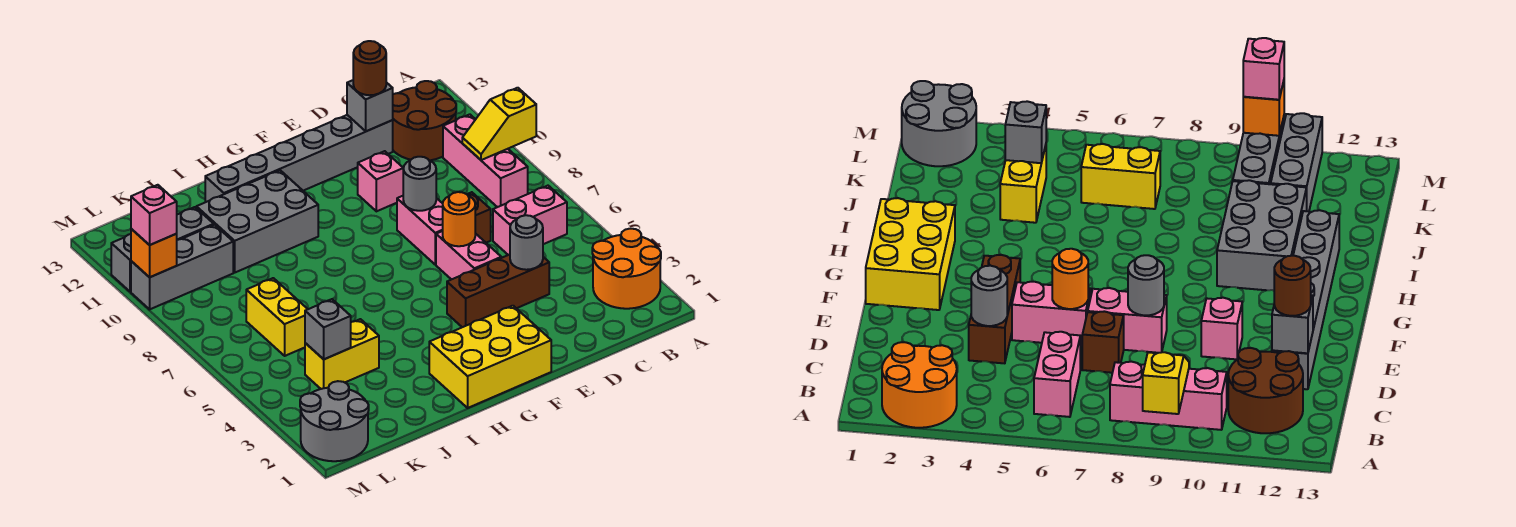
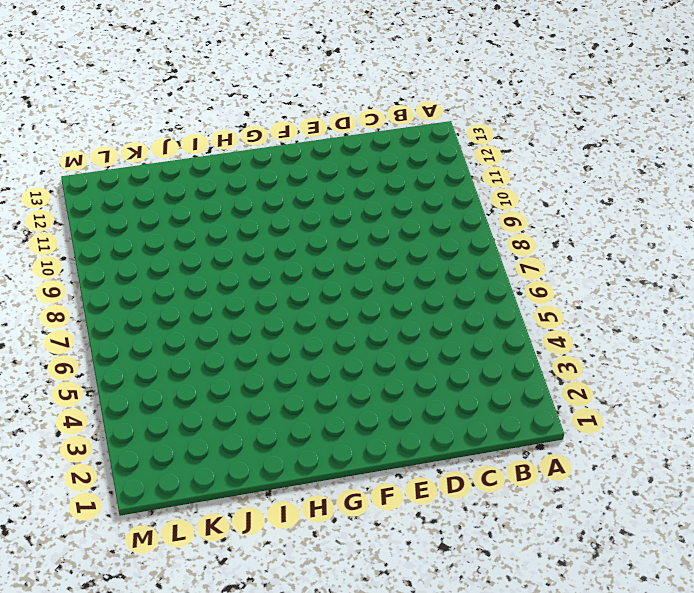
none -> orange round brick A2:B3 level 1
none -> pink brick B6:C6 level 1
none -> pink brick B8:B10 level 1

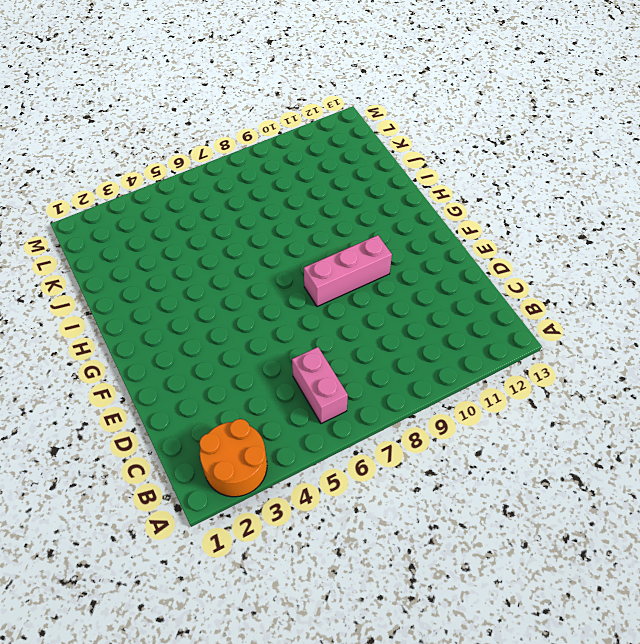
pink brick F8:F10 level 1 -> pink brick B8:B10 level 1
none -> brown round brick B11:C12 level 1
none -> brown brick D4:F4 level 1
none -> brown brick D7 level 1

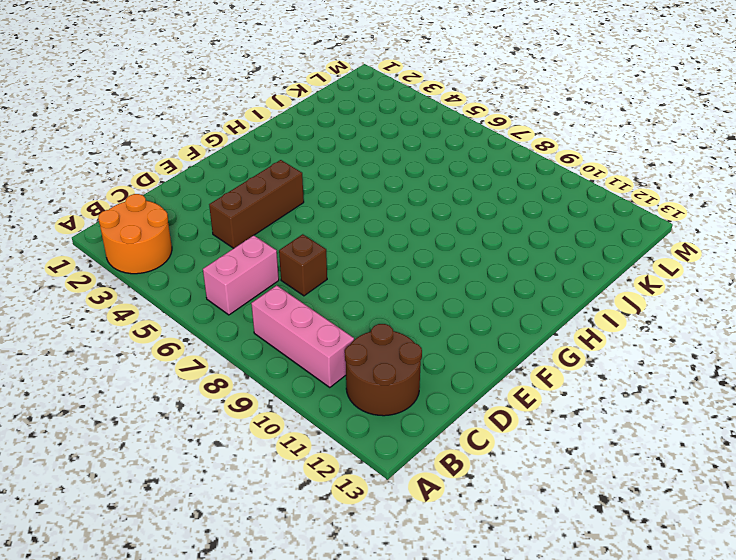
none -> grey brick D12:I12 level 1
none -> pink brick E5:E6 level 1
none -> pink brick E7:E8 level 1

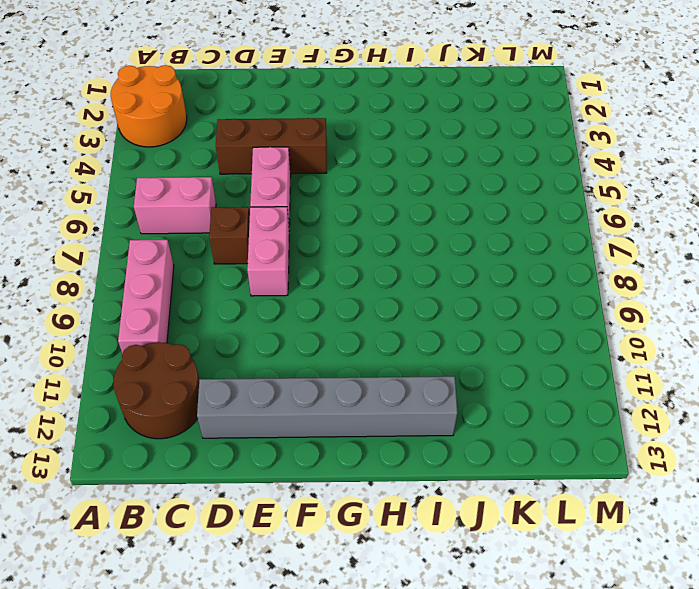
none -> pink brick E10 level 1
none -> yellow brick F1:H2 level 1
none -> grey brick H10:J11 level 1

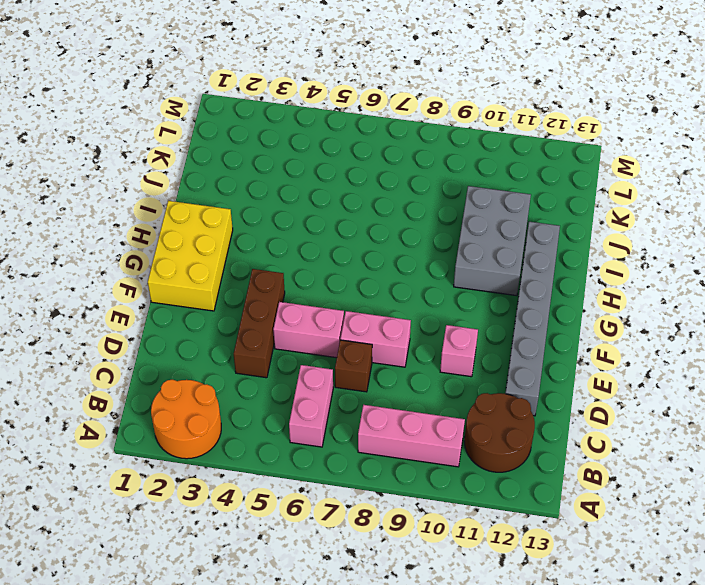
none -> yellow brick J4:K4 level 1
none -> yellow brick K6:K7 level 1
none -> grey brick K10:M10 level 1

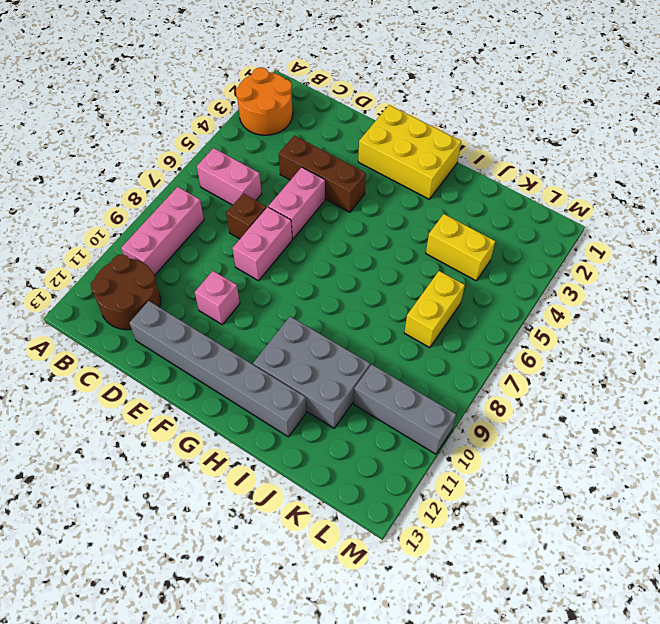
none -> grey brick K11:M11 level 1
none -> grey round brick L1:M2 level 1
none -> yellow slope A9:B9 level 2 top A

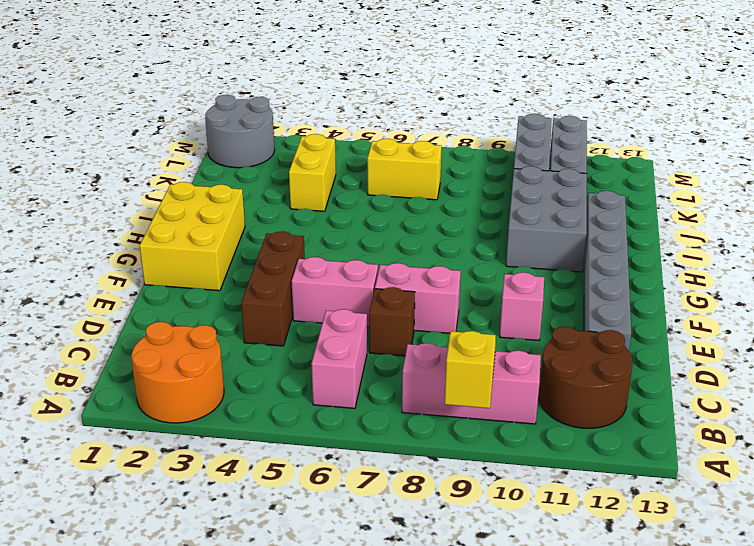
none -> grey round brick D4 level 2
none -> grey brick D12 level 2
none -> orange round brick E6 level 2

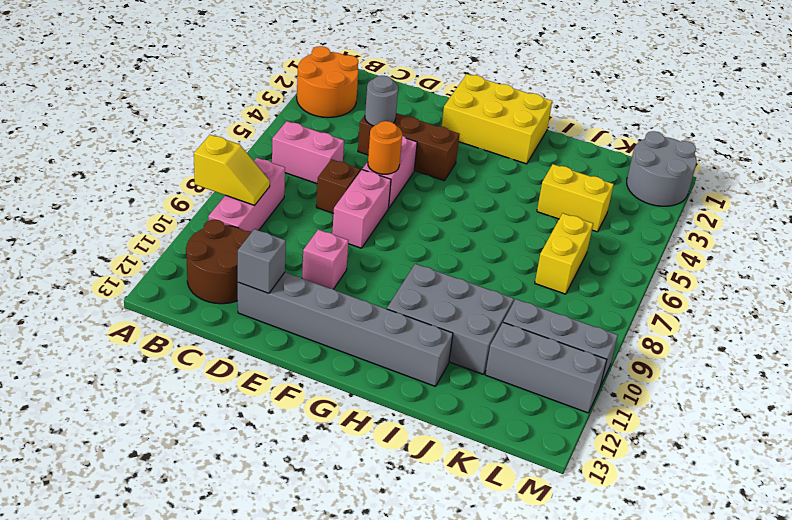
none -> grey round brick E8 level 2
none -> grey brick K4 level 2
none -> orange brick M10 level 2

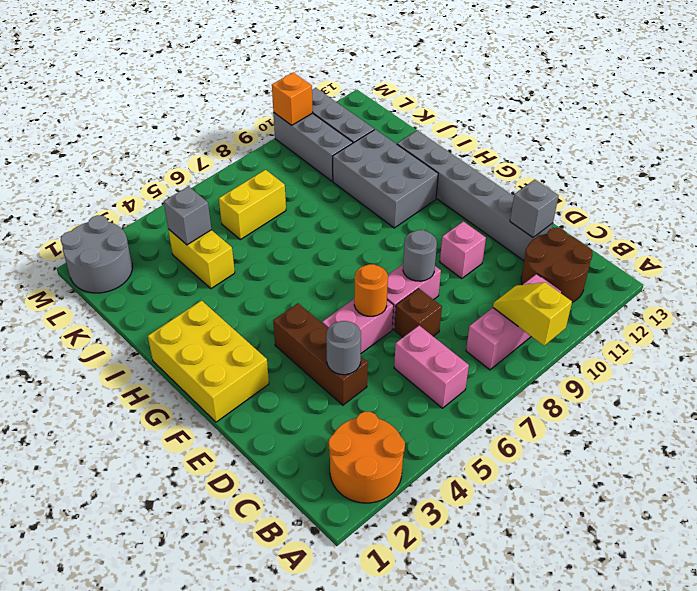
none -> brown round brick D12 level 3
none -> pink brick M10 level 3

